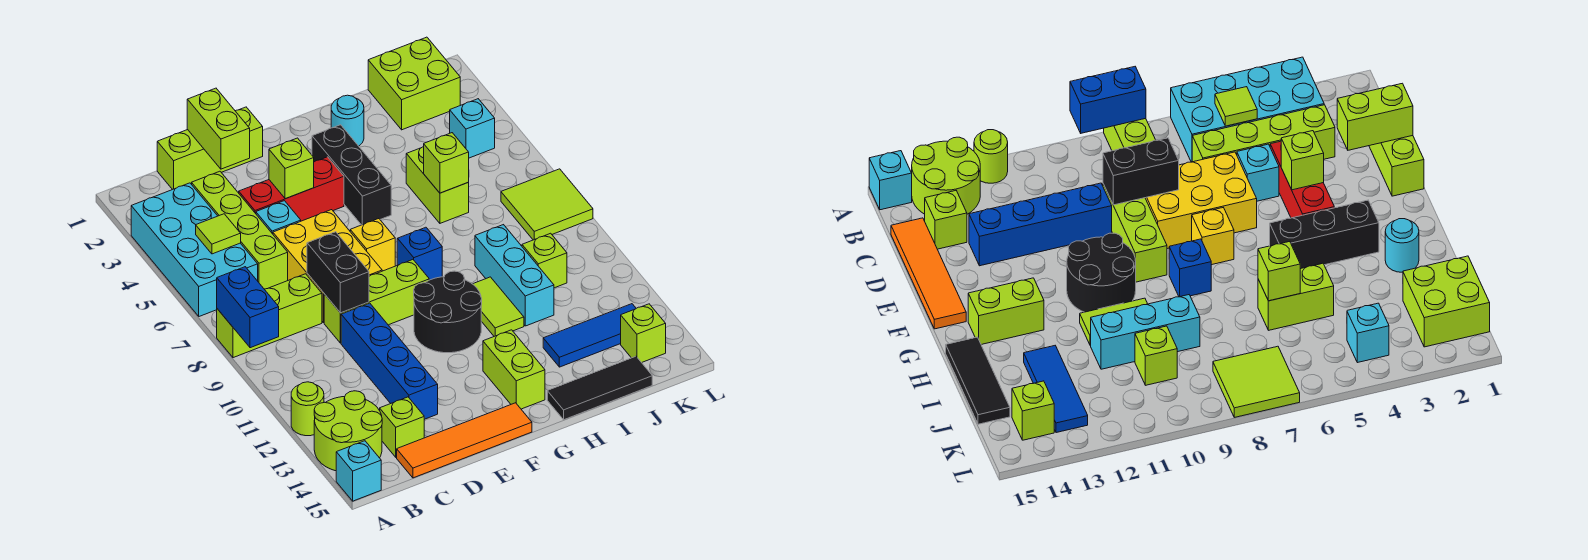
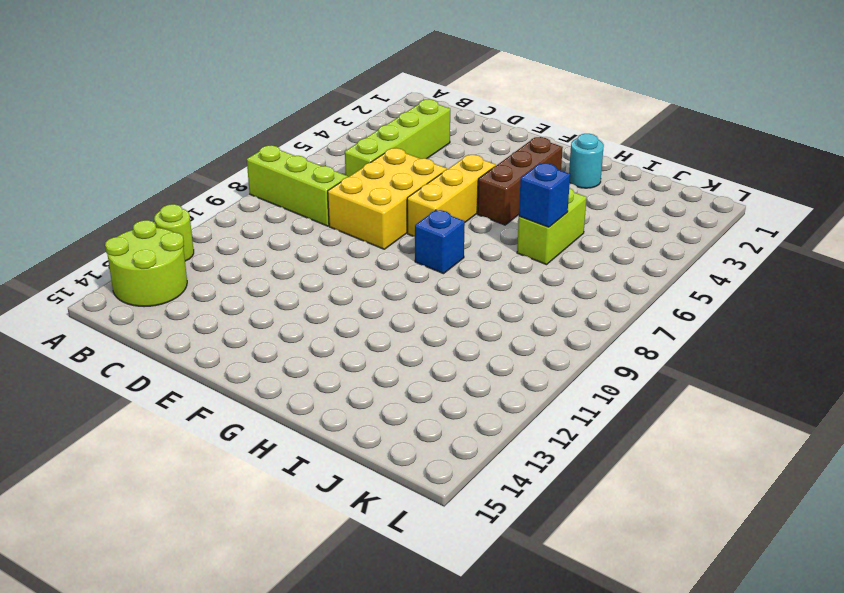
yellow brick F5:F7 level 1 -> yellow brick F7 level 1
brown brick G3:G5 level 1 -> black brick G3:G5 level 1
blue brick I6 level 2 -> lime brick I6 level 2
none -> cyan brick A3:B6 level 1
none -> cyan brick A15 level 1
none -> lime brick C1:E1 level 1
none -> lime brick C14 level 1

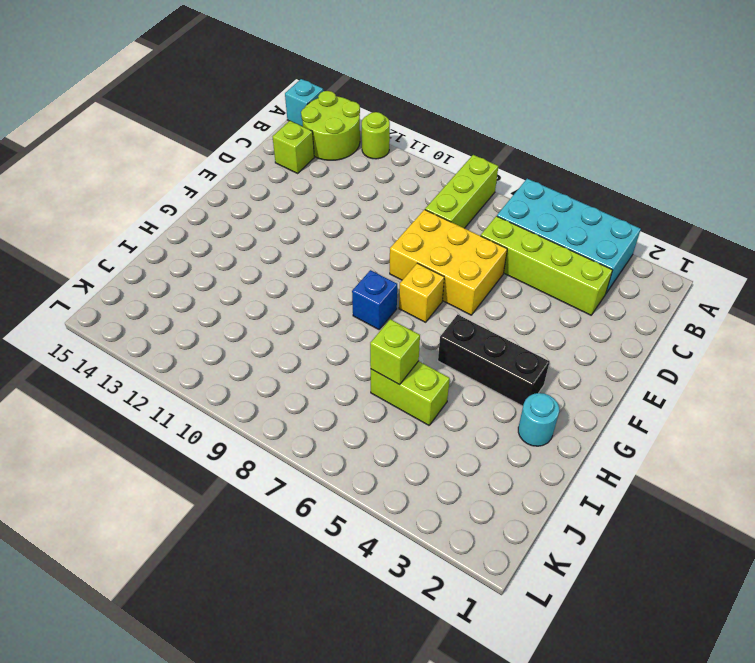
none -> lime brick C1:E1 level 1
none -> orange tile C15:F15 level 1
none -> red brick D4:F4 level 1
none -> cyan brick D5 level 1

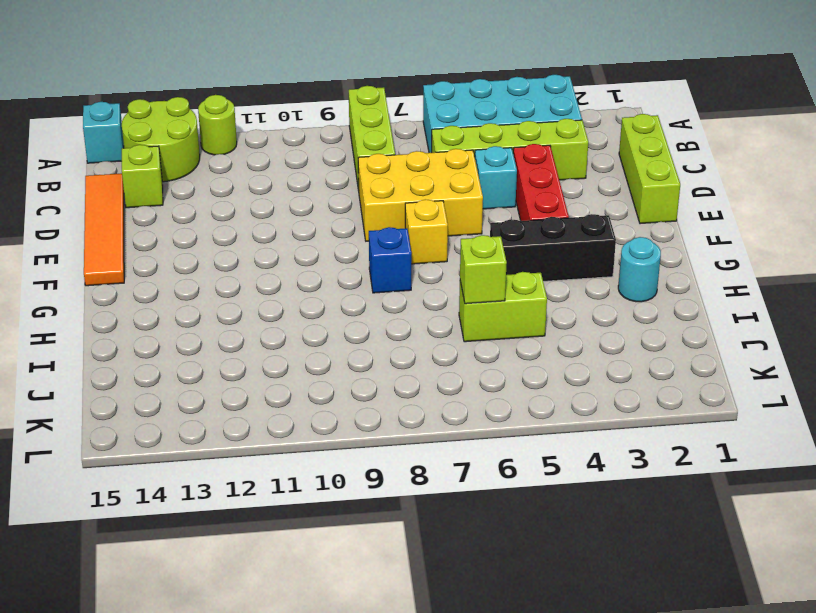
none -> lime brick D9:F9 level 1
none -> blue brick D10:D13 level 1
none -> black round brick F10:G11 level 1
none -> lime brick G13:G14 level 1

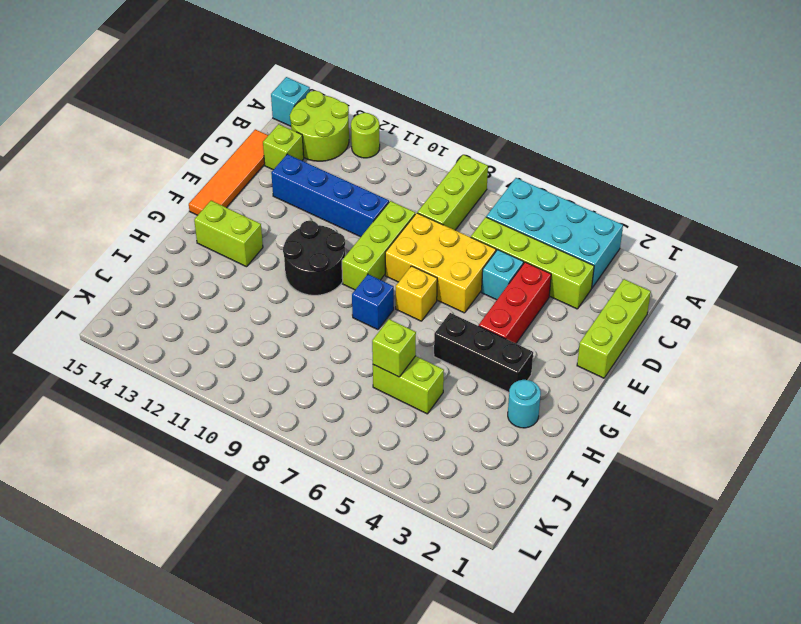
none -> lime tile H10:H11 level 1
none -> black tile H15:J15 level 1
none -> cyan brick I9:I11 level 1
none -> blue tile I13:K13 level 1

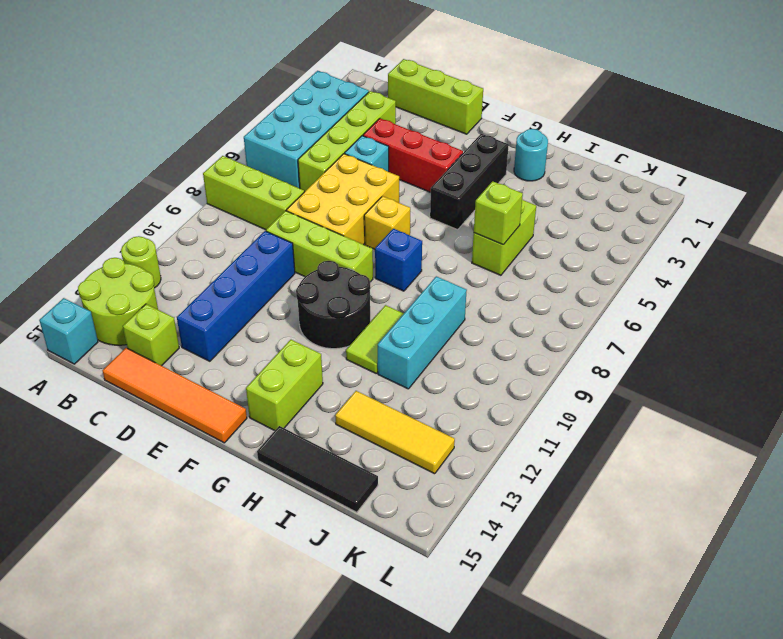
yellow tile I13:K13 level 1 -> blue tile I13:K13 level 1
none -> lime brick J1:K2 level 1
none -> lime brick J10 level 1
none -> cyan brick K4 level 1
none -> lime tile K7:L8 level 1

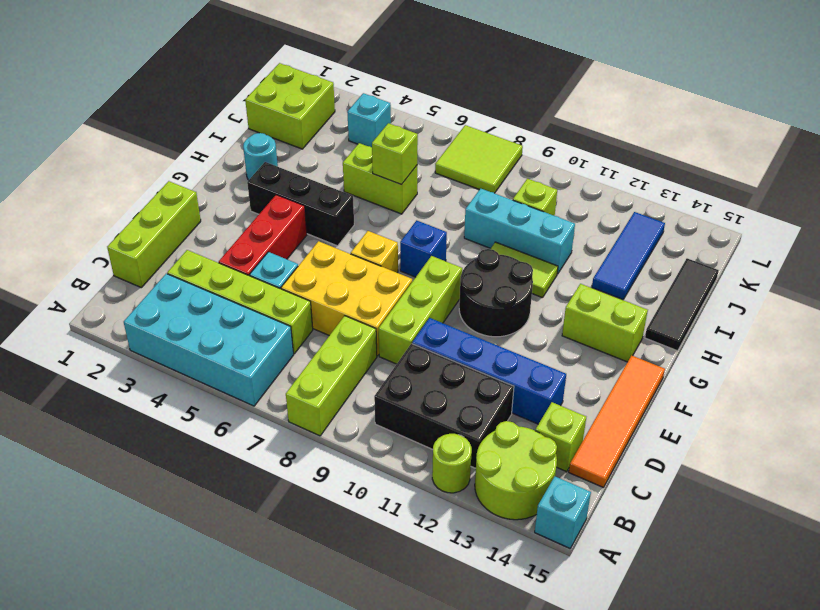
black brick B10:C12 level 1 -> none
none -> lime brick K14 level 1
none -> blue brick A8:A9 level 2
none -> lime tile B5 level 2
none -> lime brick D1:D2 level 2

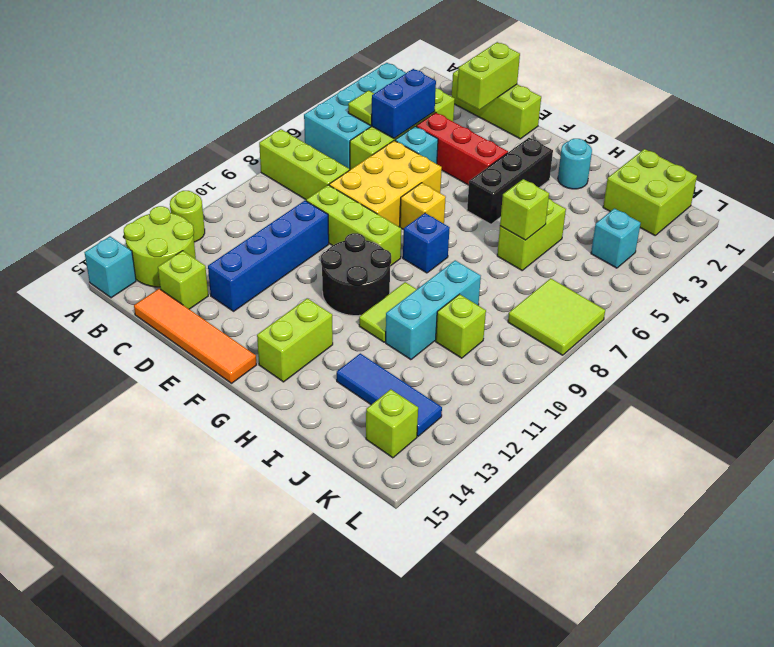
blue brick C4:C5 level 2 -> blue brick A8:A9 level 2
none -> black tile H15:J15 level 1
none -> black brick D8:D9 level 2
none -> lime brick E4 level 2

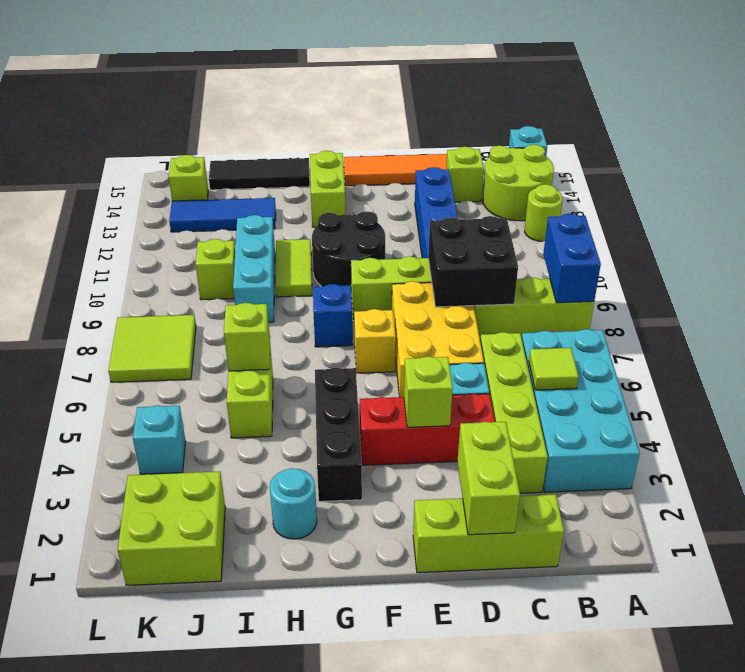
black brick C8:D9 level 2 -> black brick D8:D9 level 2

